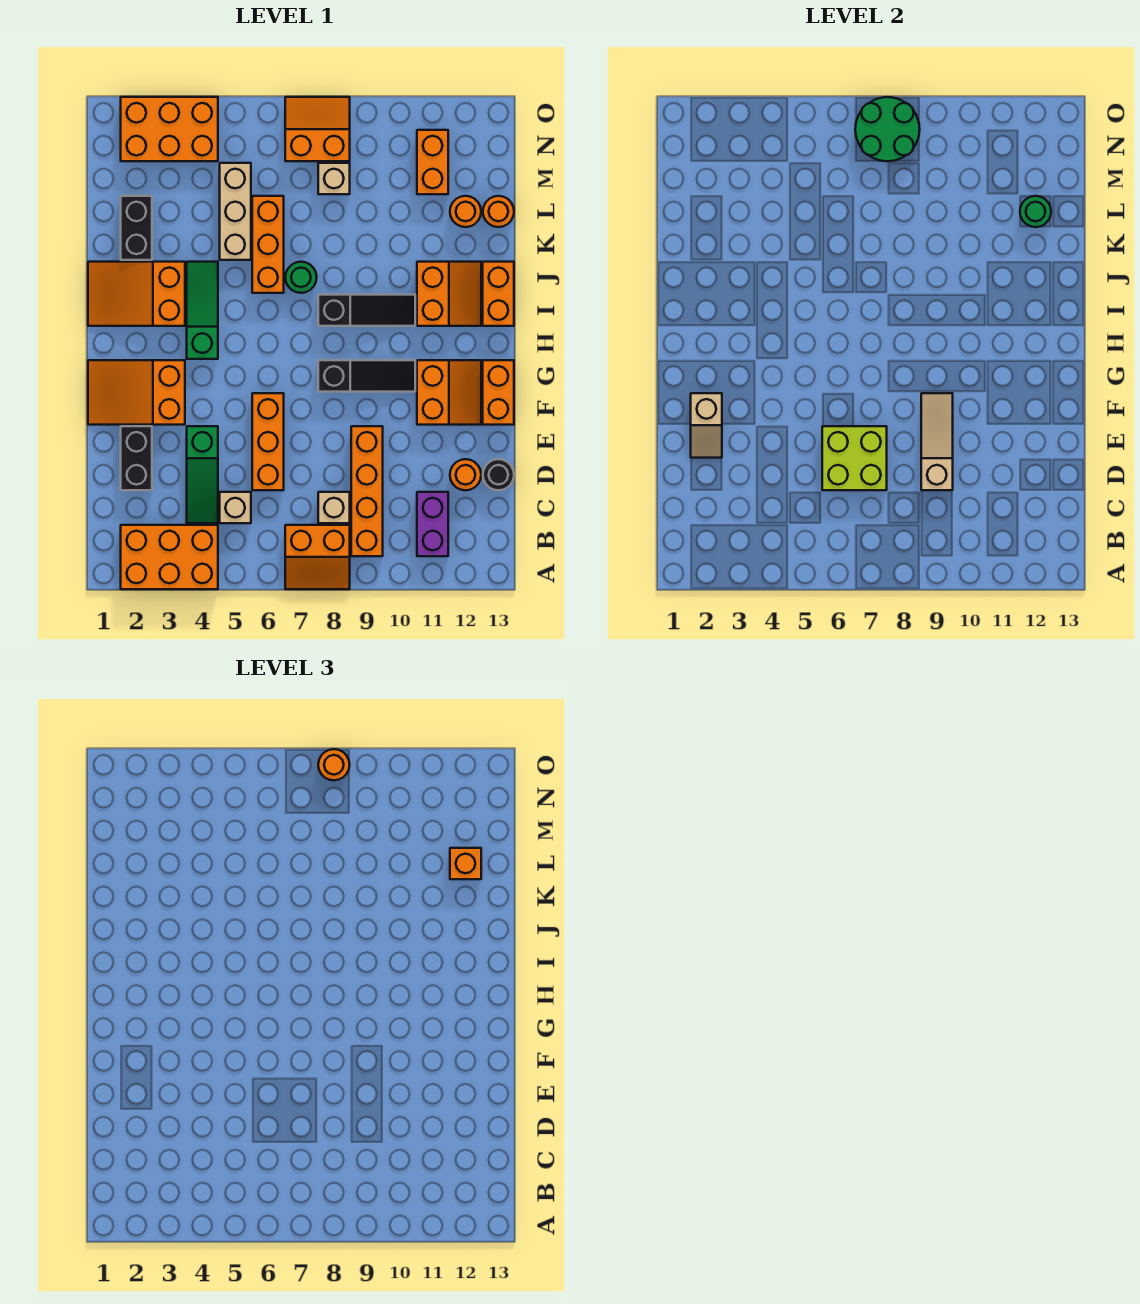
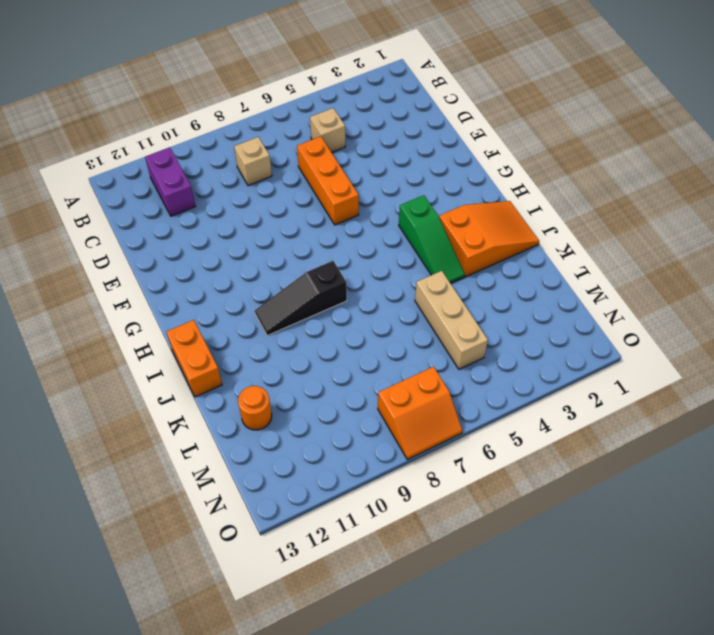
none -> orange brick A2:B4 level 1
none -> orange slope A7:B8 level 1 top B
none -> orange brick B9:E9 level 1
none -> green slope C4:E4 level 1 top E

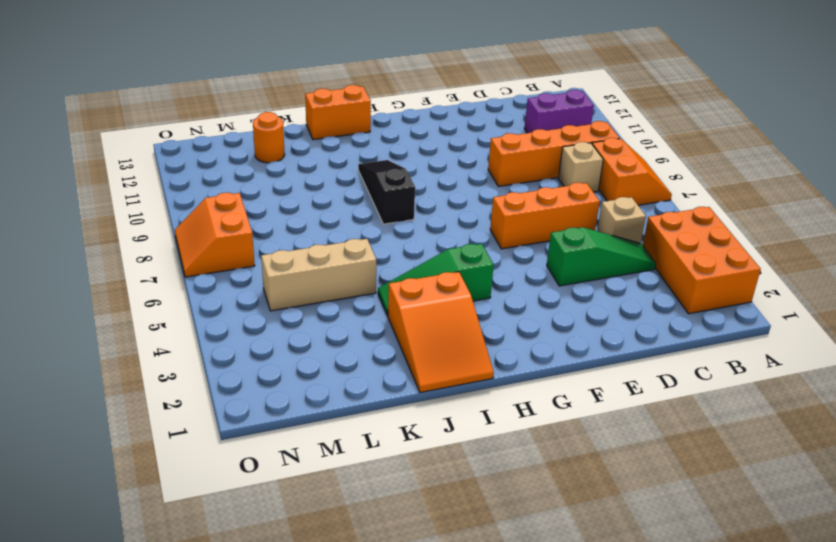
none -> black brick D2:E2 level 1
none -> orange round brick D12 level 1
none -> black round brick D13 level 1
none -> orange slope F1:G3 level 1 top 3

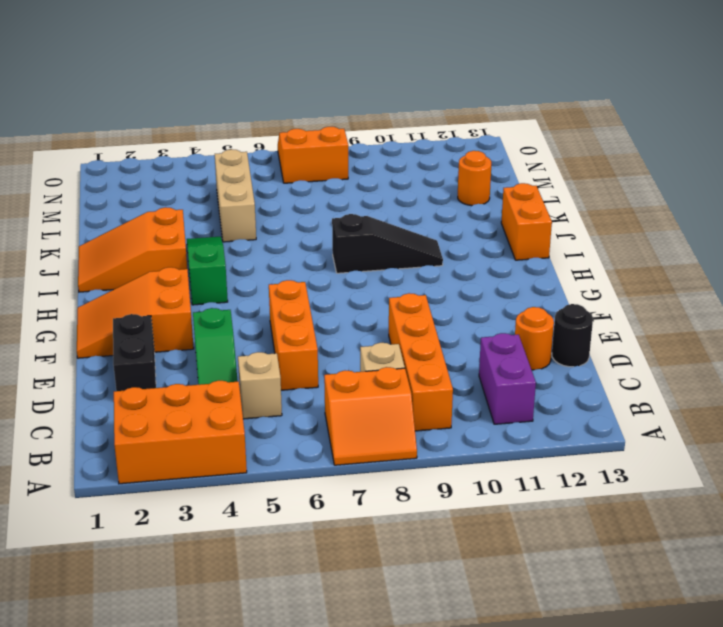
none -> orange slope F11:G12 level 1 top 11
none -> orange brick F13:G13 level 1
none -> black slope G8:G10 level 1 top 8
none -> orange slope I11:J12 level 1 top 11

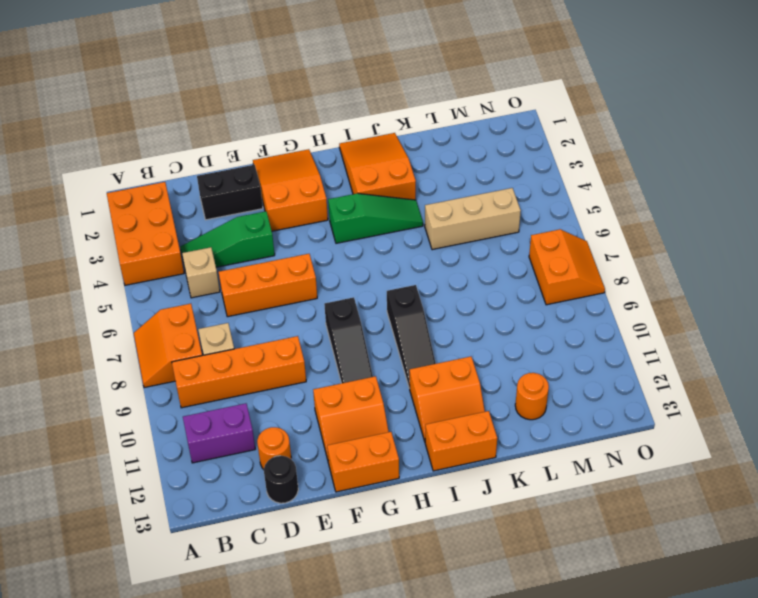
none -> orange brick J6:L6 level 1
none -> green round brick J7 level 1
none -> black brick K2:L2 level 1
none -> orange round brick L13 level 1

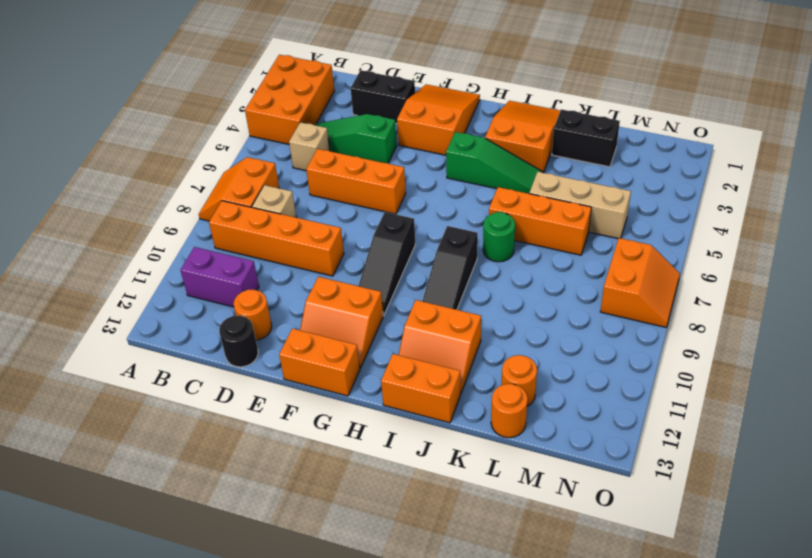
none -> tan brick M8 level 1
none -> orange brick M11:N11 level 1
none -> orange brick N2:O4 level 1
none -> lime brick D6:E7 level 2

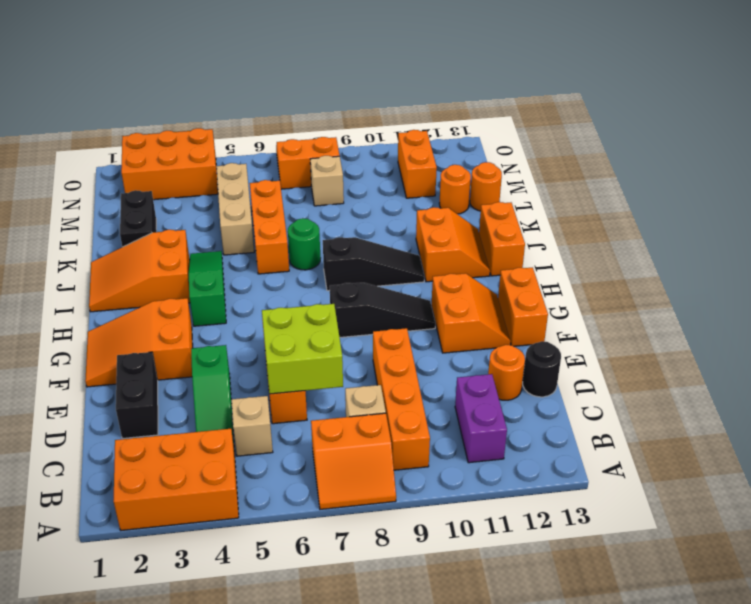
none -> tan slope D9:F9 level 2 top D
none -> tan slope E2:F2 level 2 top F
none -> green round brick L12 level 2
none -> green round brick N7:O8 level 2

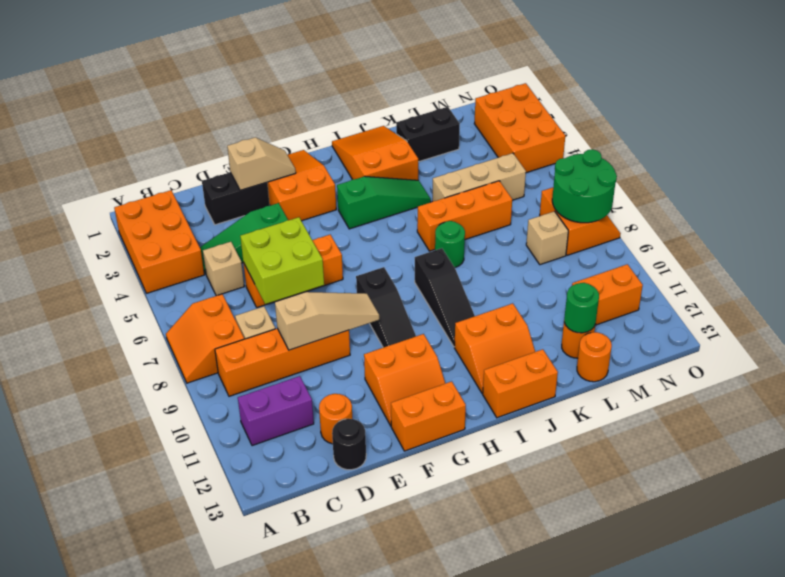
tan slope E2:F2 level 2 top E -> tan slope E2:F2 level 2 top F
none -> orange brick L12 level 3
none -> orange round brick O8 level 3

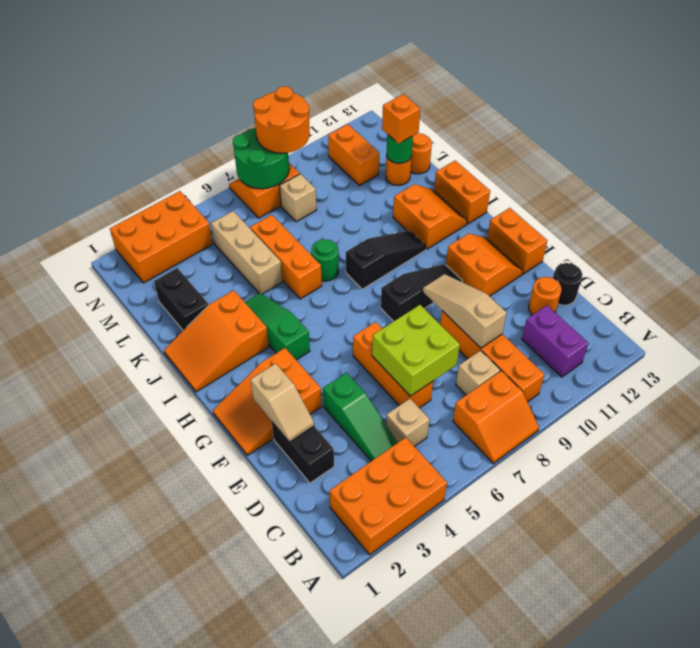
orange round brick N8:O9 level 3 -> orange round brick O8 level 3

